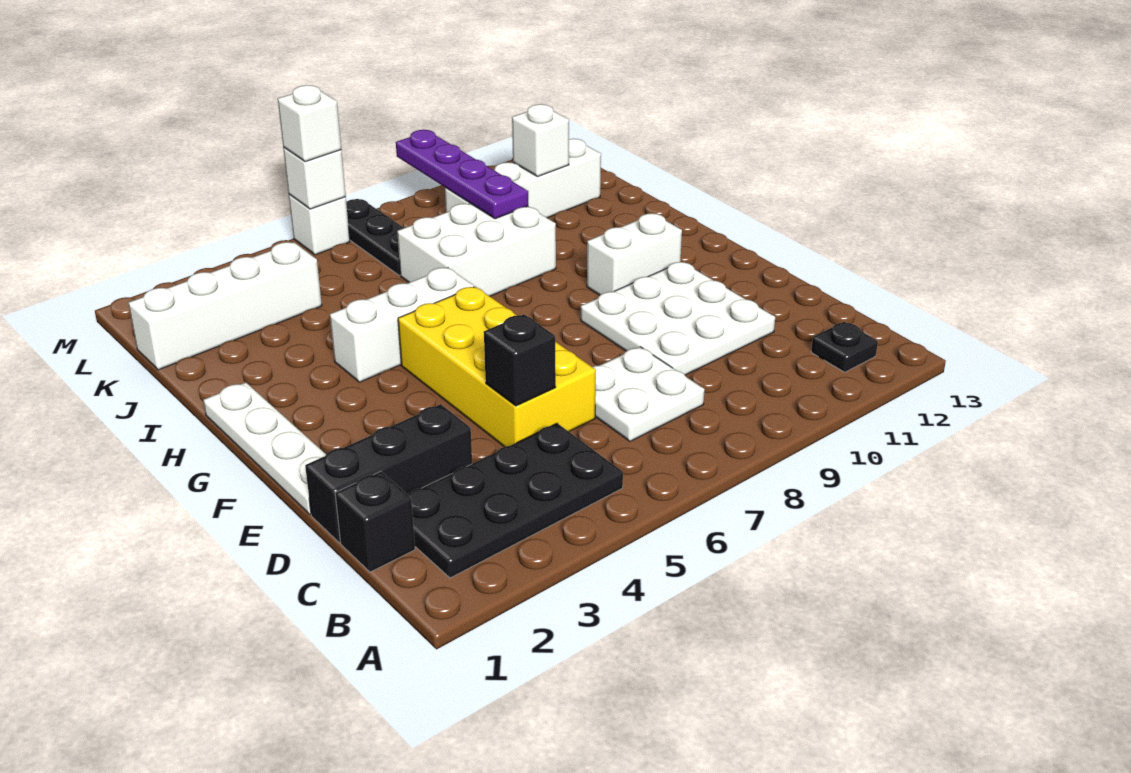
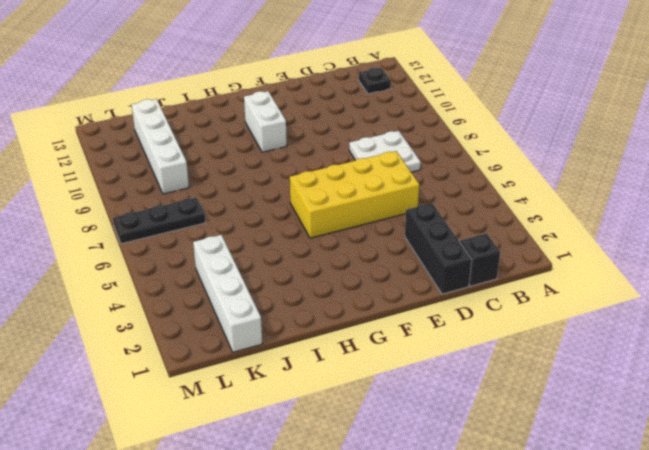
none -> black plate B2:C5 level 1
none -> white plate D9:F11 level 1
none -> white plate E1:H1 level 1

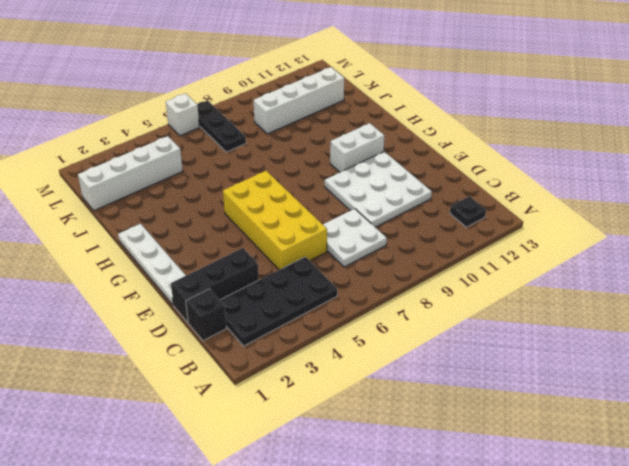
none -> white brick H4:H6 level 1
none -> white brick I7:J9 level 1
none -> black brick D5 level 2

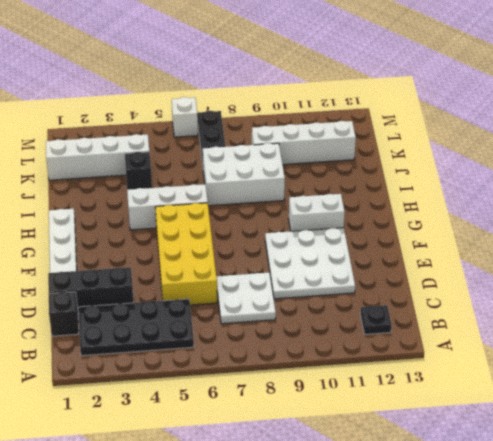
black brick J4 level 1 -> black brick D5 level 2
none -> purple plate J9:M9 level 2
none -> white brick K11 level 2
none -> white brick M6 level 2

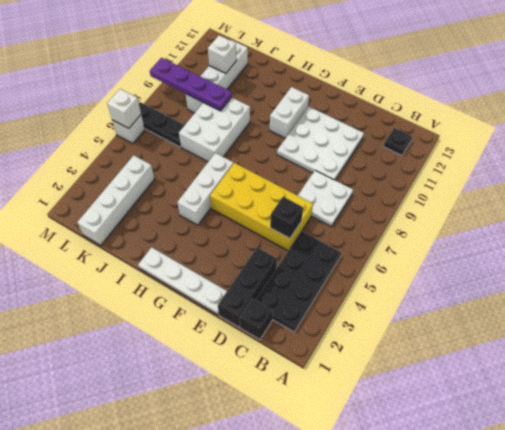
none -> white brick M6 level 3

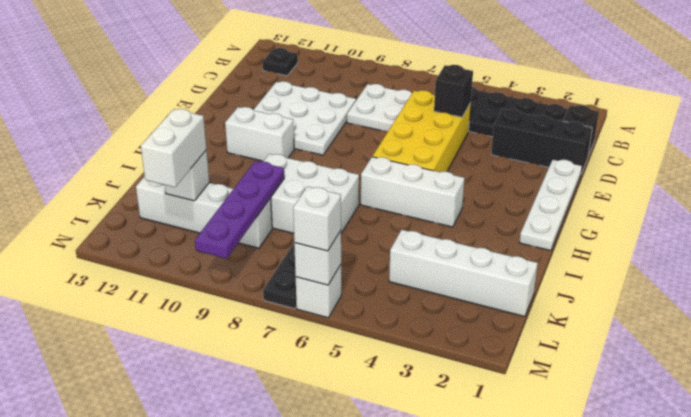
white brick K11:L11 level 3 -> none

